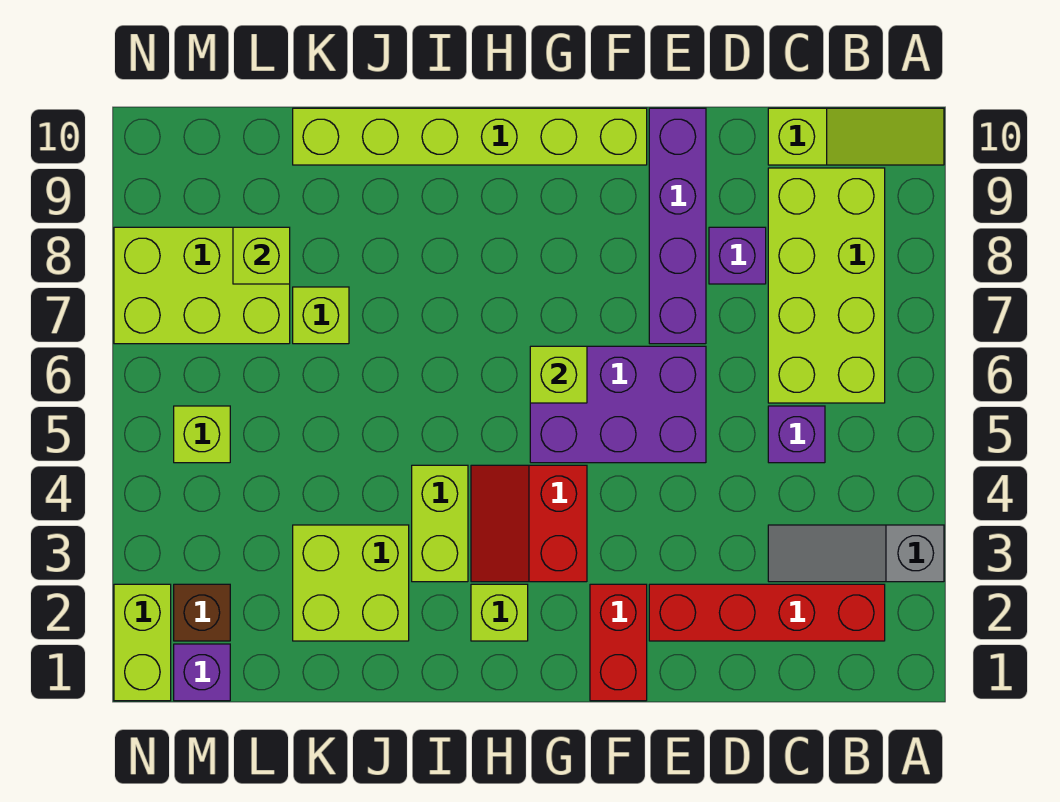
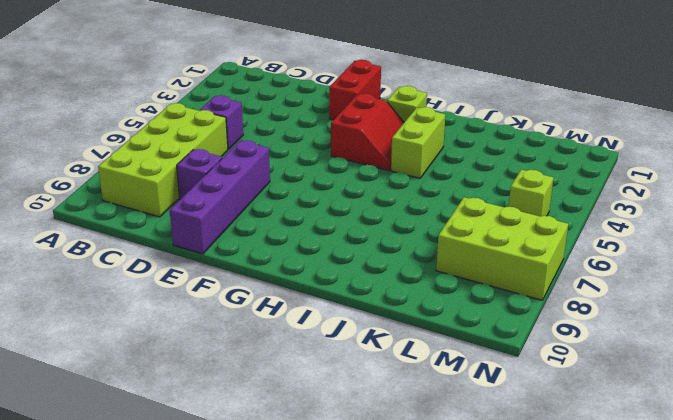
none -> grey slope A3:C3 level 1 top A
none -> lime slope A10:C10 level 1 top C
none -> red brick B2:E2 level 1

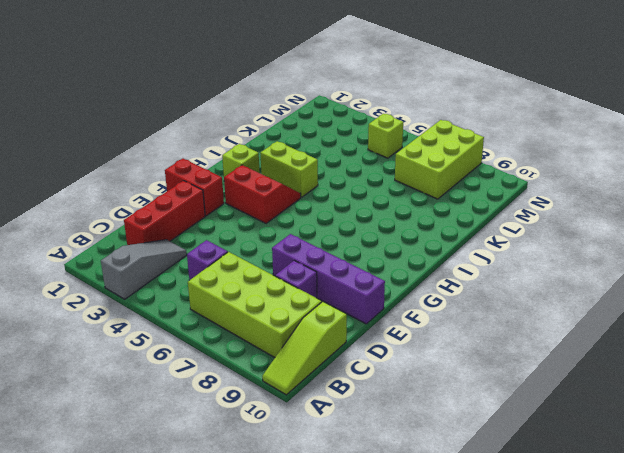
red brick C2:E2 level 1 -> red brick B2:E2 level 1
none -> purple brick E5:G6 level 1
none -> lime brick F10:K10 level 1
none -> lime brick J2:K3 level 1

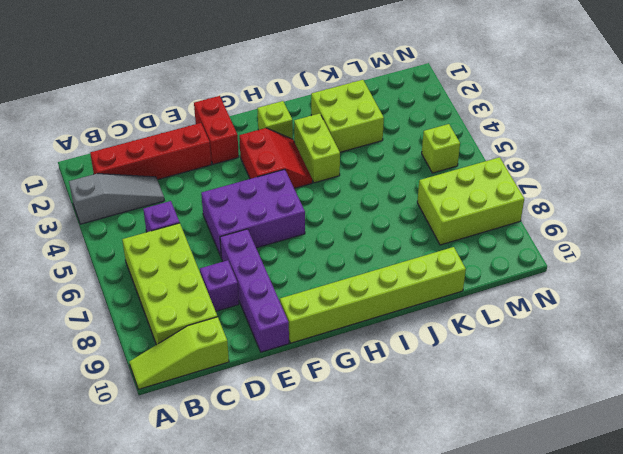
none -> lime brick K7 level 1
none -> purple brick M1 level 1
none -> brown brick M2 level 1

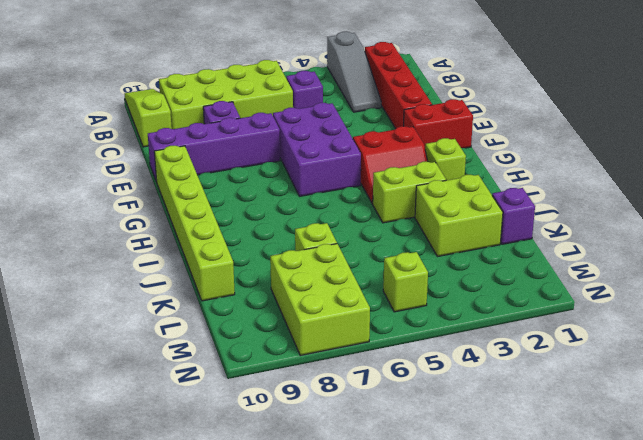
purple brick K1 level 1 -> purple brick M1 level 1
none -> brown brick M2 level 1
none -> lime brick N1:N2 level 1
none -> lime brick G6 level 2

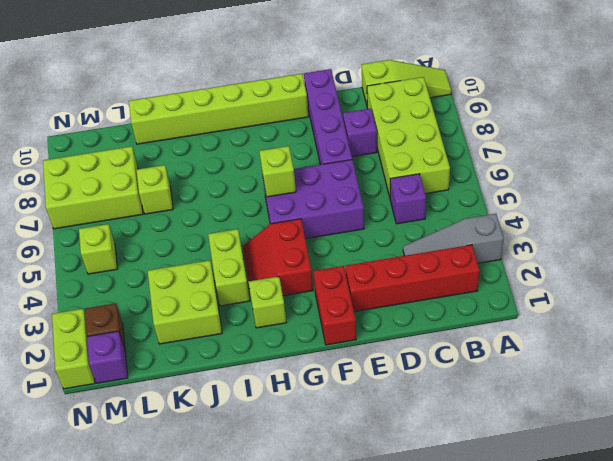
none -> lime brick L8 level 2

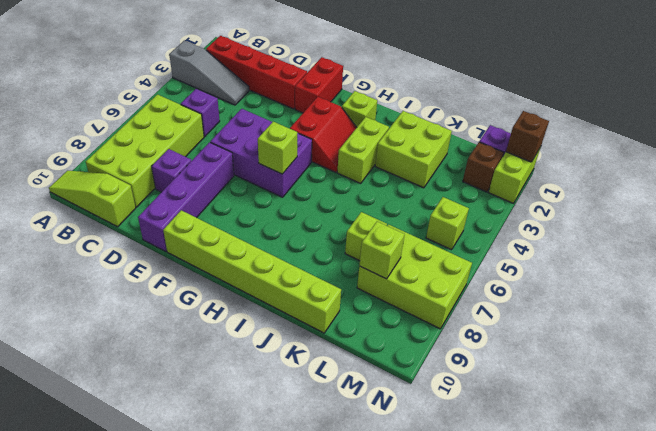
brown brick N1 level 2 -> none

